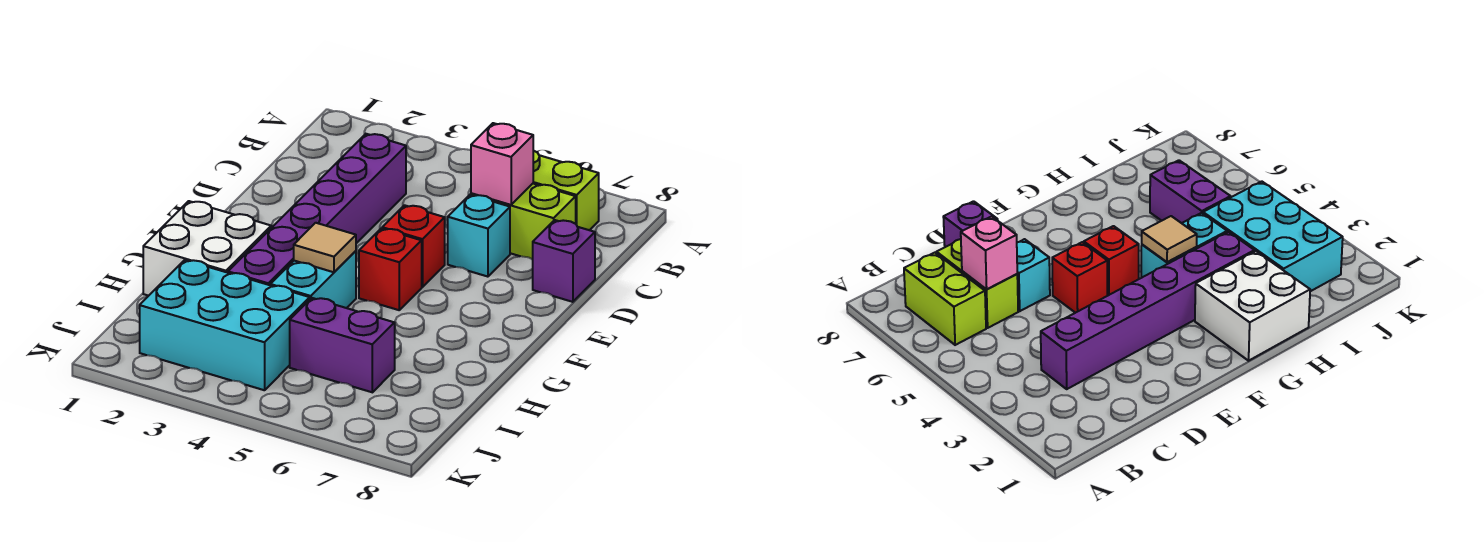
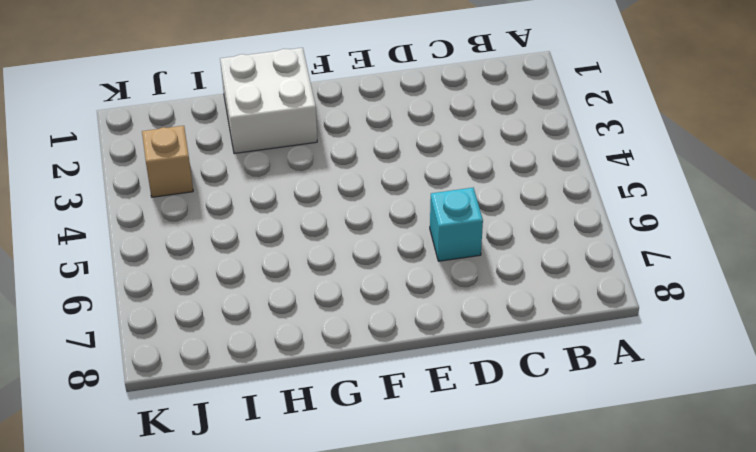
tan brick J3 level 1 -> cyan brick I2:J4 level 1
none -> lime brick B6:B7 level 1
none -> purple brick C3:H3 level 1
none -> lime brick C6:C7 level 1

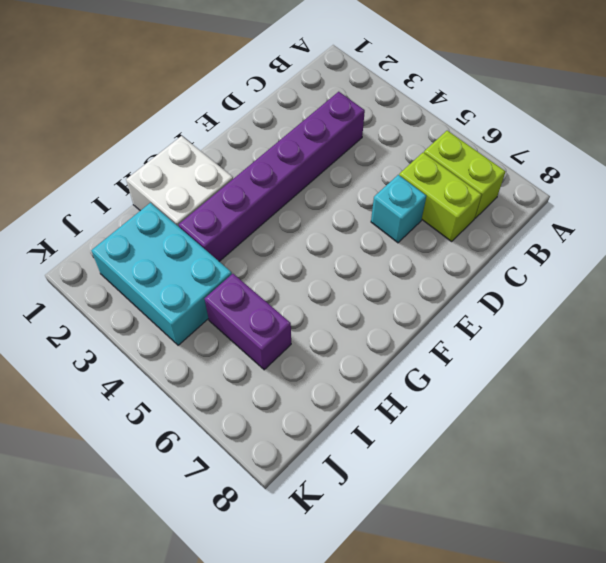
none -> purple brick D8 level 1
none -> red brick E5 level 1
none -> red brick F5 level 1

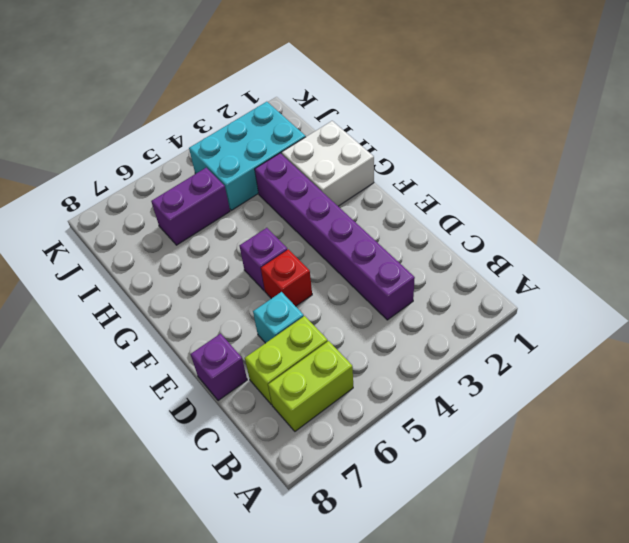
purple brick F5 level 1 -> red brick F5 level 1
none -> cyan brick G4:H4 level 1
none -> pink brick C6 level 2
none -> tan tile G4 level 2

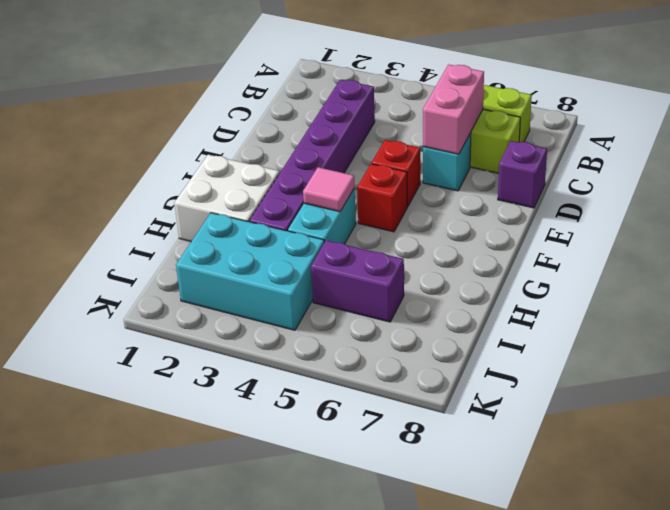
pink brick C6:D6 level 2 -> pink brick C6 level 2
pink tile G4 level 2 -> tan tile G4 level 2

